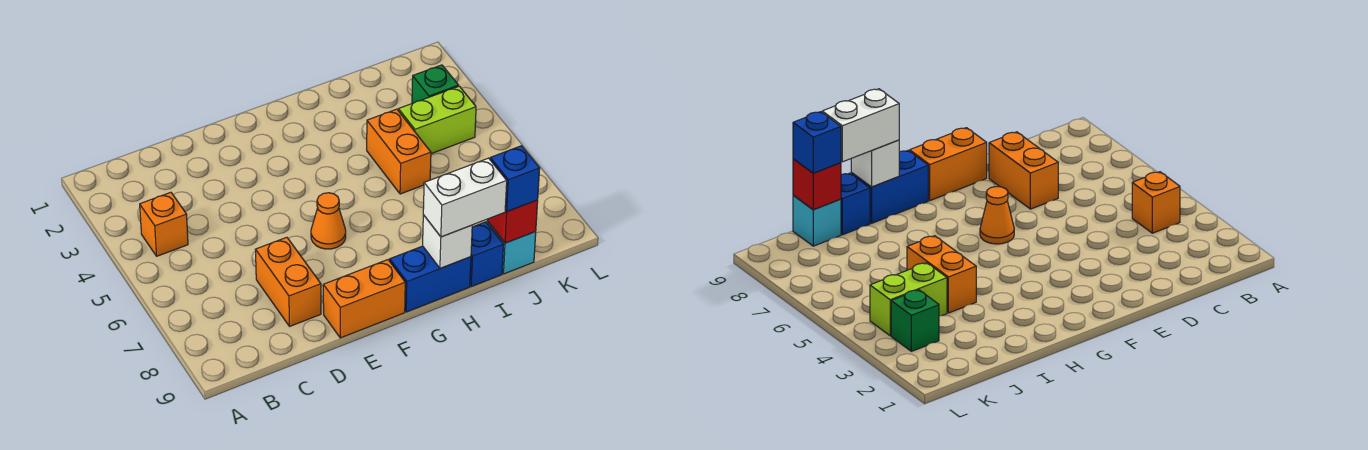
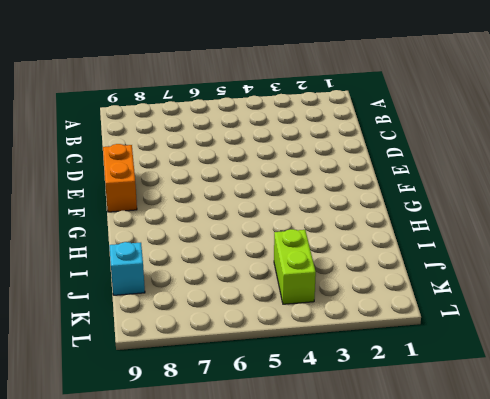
none -> orange brick B4 level 1
none -> orange brick D7:D8 level 1
none -> orange cone F6 level 1

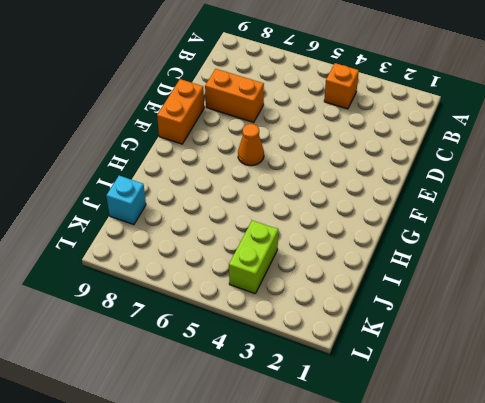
none -> blue brick G9:H9 level 1
none -> orange brick I4:I5 level 1
none -> blue brick I9 level 1

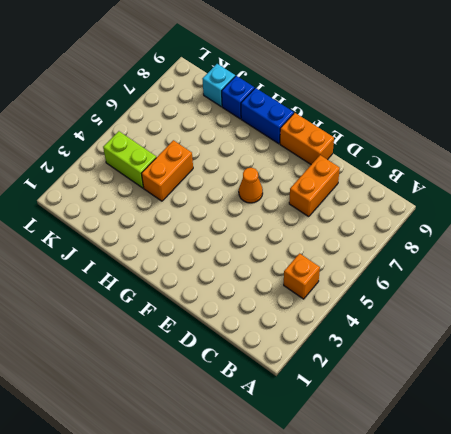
none -> green brick K3 level 1
none -> white brick H9 level 2
none -> red brick J9 level 2

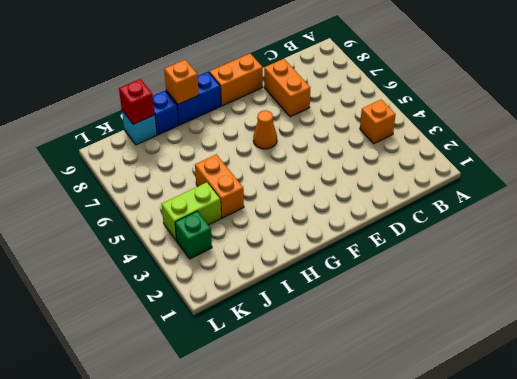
orange brick H9 level 2 -> white brick H9 level 2
none -> white brick H9:I9 level 3
none -> blue brick J9 level 3

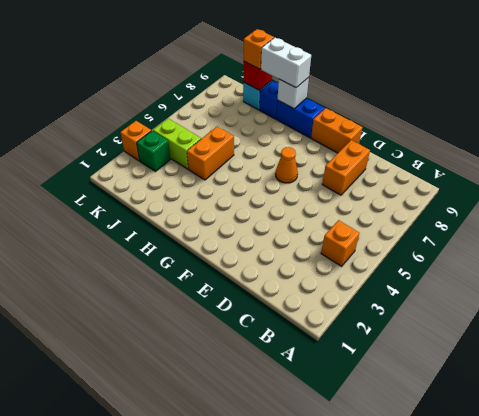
orange brick J9 level 3 -> blue brick J9 level 3
orange brick L3 level 1 -> none

